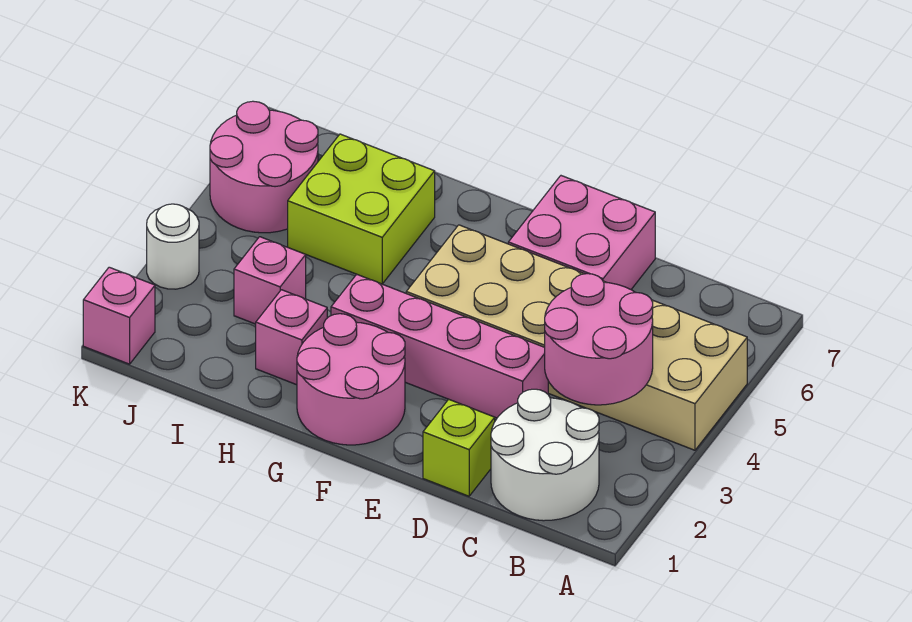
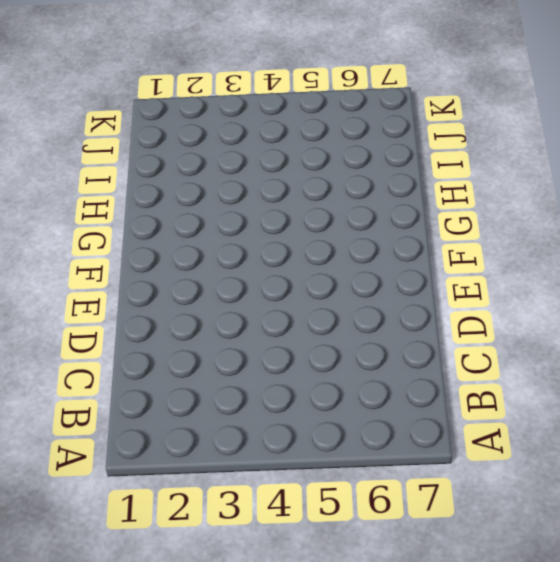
none -> tan brick A4:F5 level 1
none -> white round brick B1:C2 level 1
none -> lime brick D1 level 1

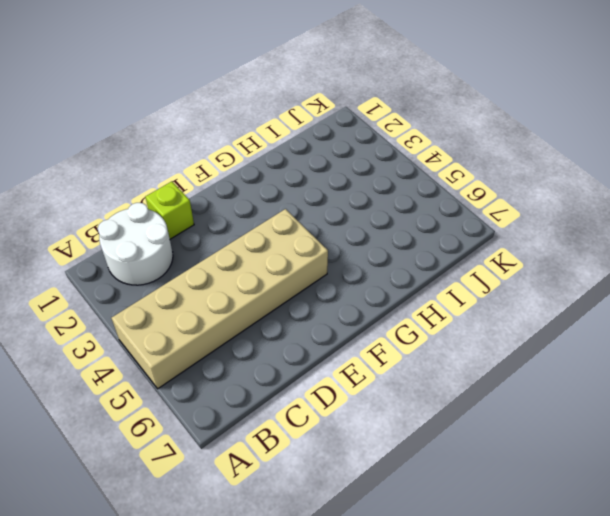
none -> pink brick D3:G3 level 1
none -> pink brick D6:E7 level 1
none -> pink round brick F1:G2 level 1

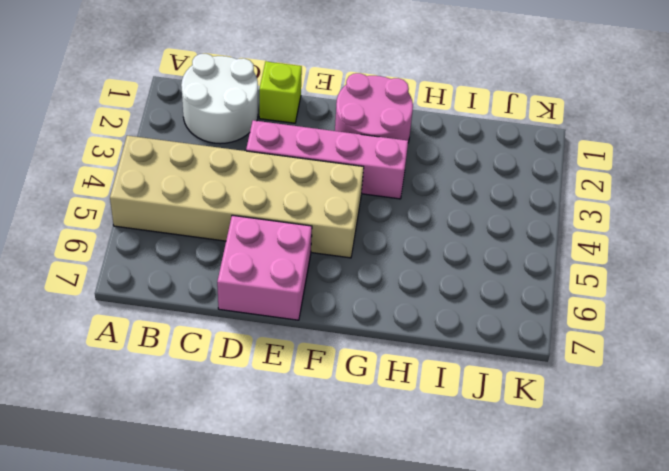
none -> pink brick H2 level 1
none -> lime brick H5:I6 level 1
none -> pink brick I3 level 1

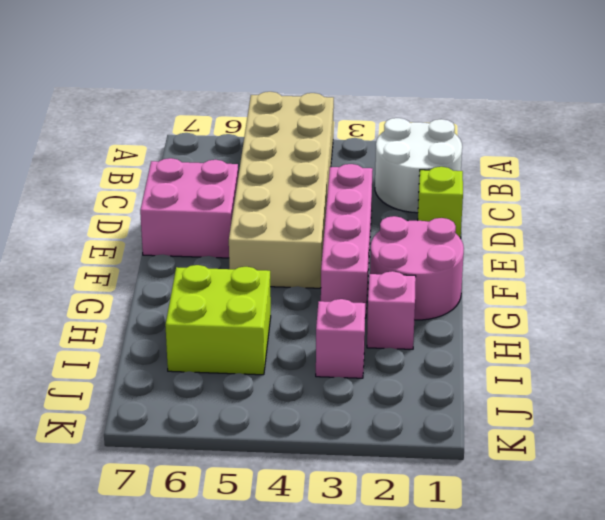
none -> pink round brick J5:K6 level 1
none -> pink brick K1 level 1
none -> white round brick K3 level 1

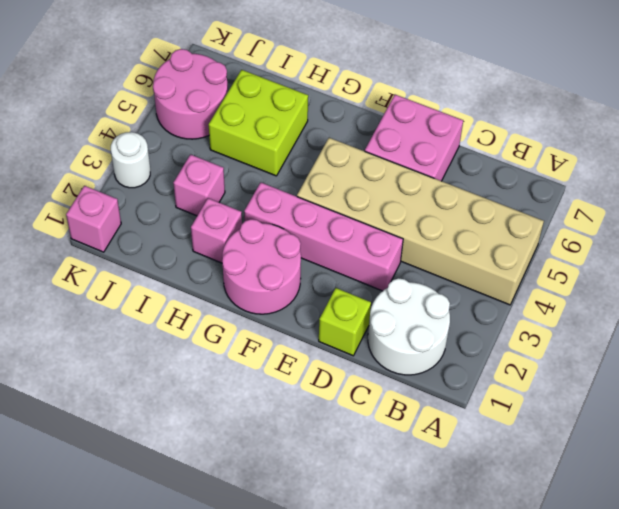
none -> pink round brick B3:C4 level 2

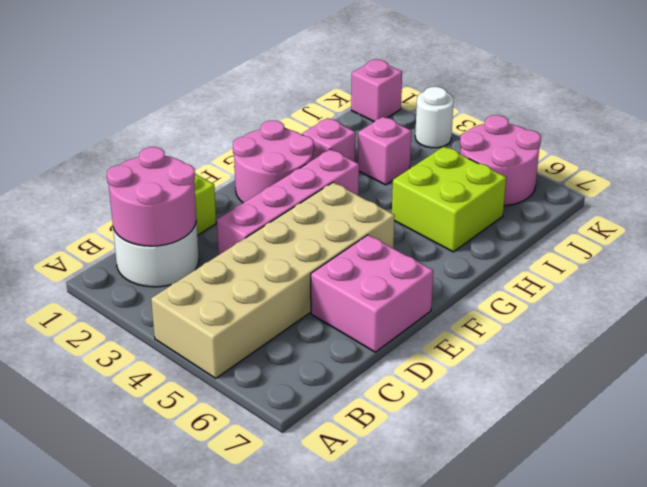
pink round brick B1:C2 level 2 -> pink round brick B3:C4 level 2

